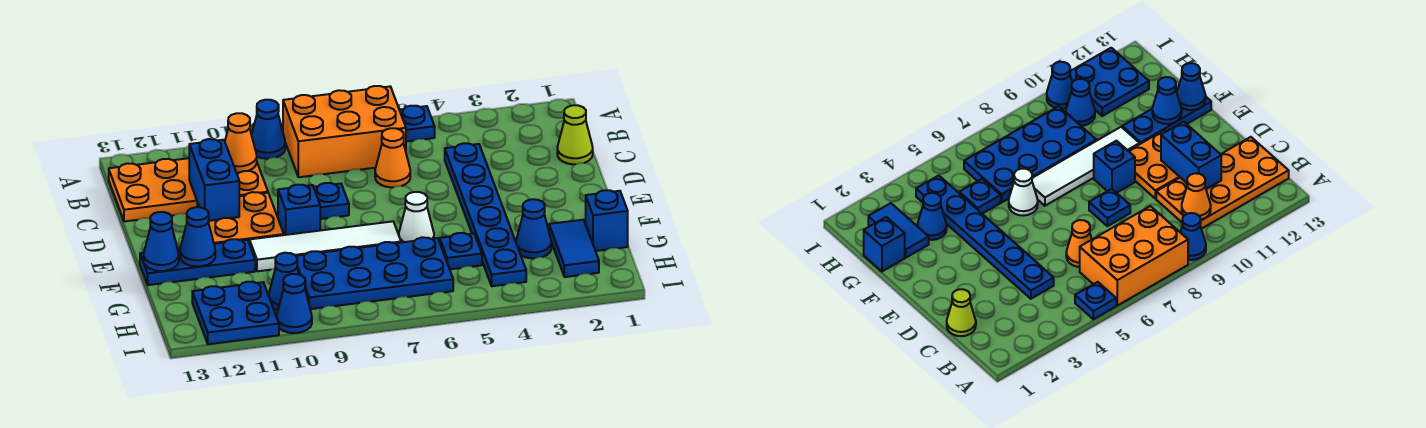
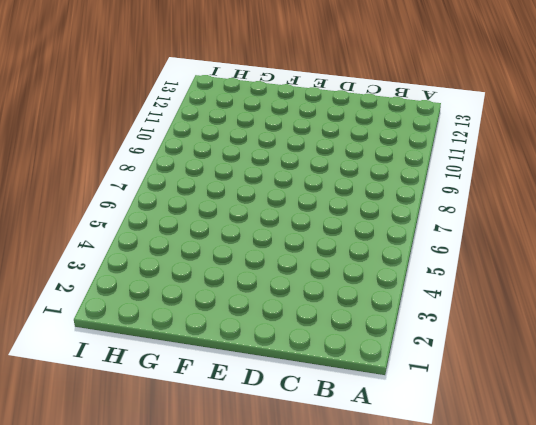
none -> blue plate A5 level 1
none -> orange brick A6:B8 level 1
none -> blue cone A9 level 1

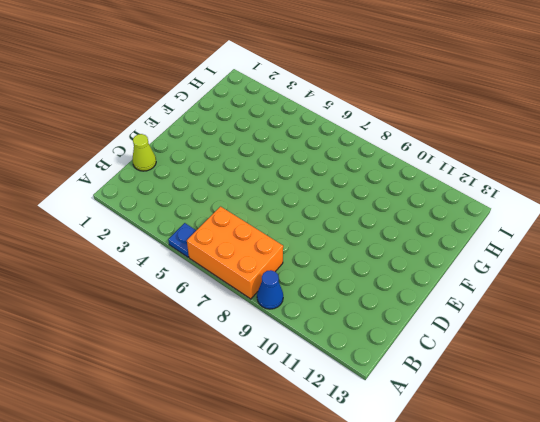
none -> orange plate B10:C13 level 1
none -> blue plate C4:H4 level 1
none -> orange cone C6 level 1

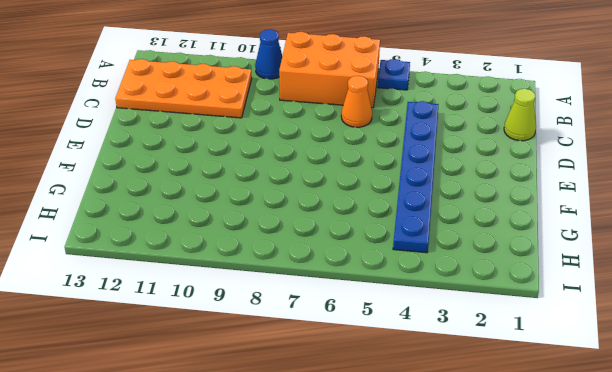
none -> blue plate D8 level 1
none -> orange plate D10:E11 level 1
none -> blue brick E9 level 1

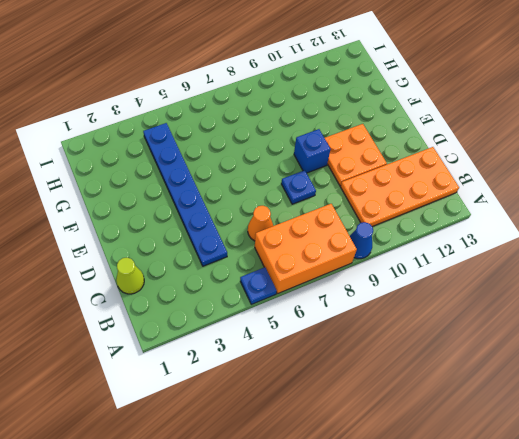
none -> white cone F6 level 1
none -> white tile F7:F10 level 1
none -> blue plate F11:F13 level 1

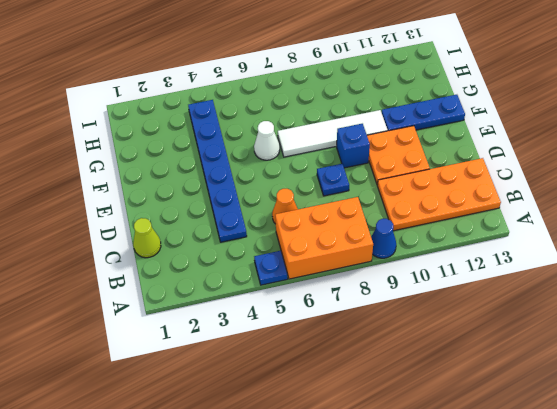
none -> blue brick G1 level 1
none -> blue tile G2:H2 level 1
none -> blue cone G3 level 1

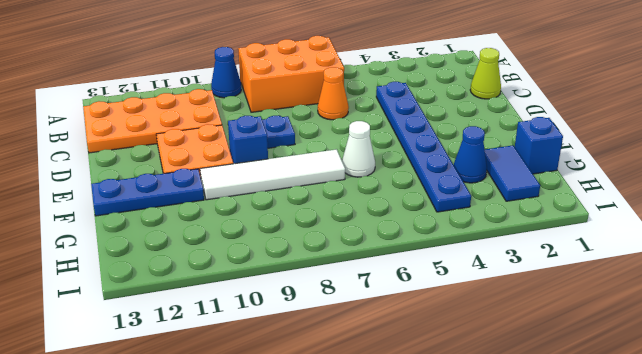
none -> blue plate A5 level 1
none -> blue plate G5 level 1
none -> blue plate G6:H9 level 1

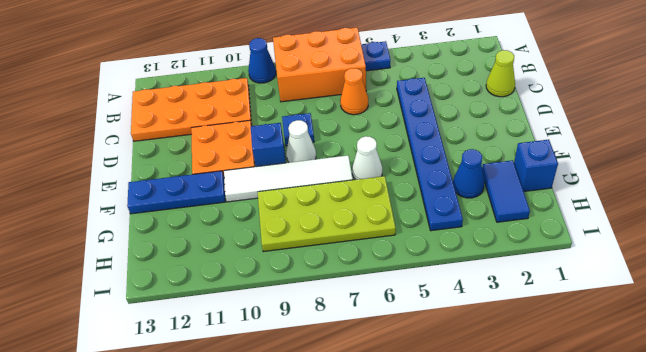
white cone E8 level 1 -> none
lime plate G6:H9 level 1 -> blue plate G6:H9 level 1
none -> blue plate G5 level 1
none -> blue cone H10 level 1
none -> blue plate H11:I12 level 1

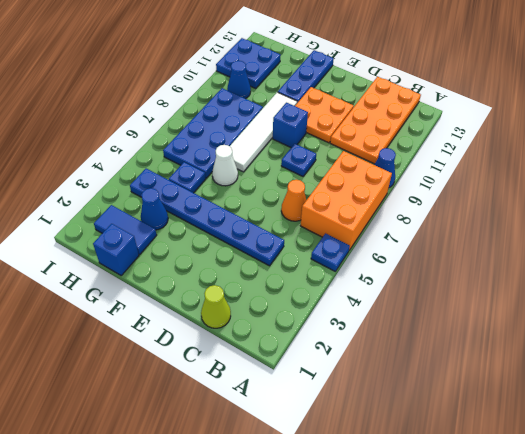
none -> blue cone I10 level 1
none -> orange cone B10 level 2
none -> blue brick C11:D11 level 2

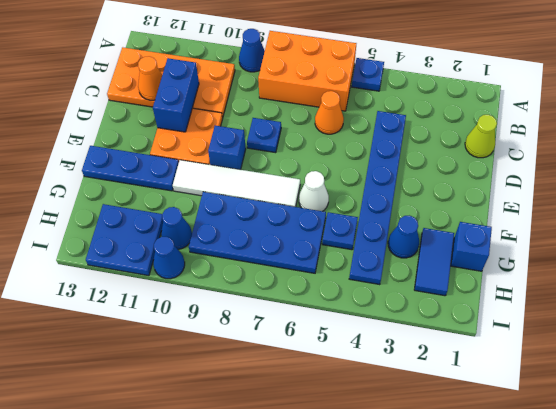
orange cone C12 level 2 -> orange cone B10 level 2
none -> blue cone F12 level 2
none -> blue cone F13 level 2

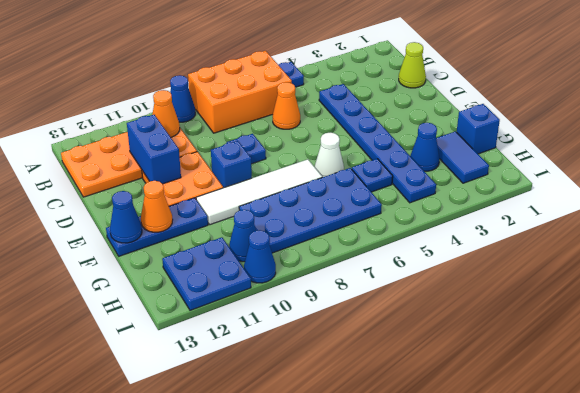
orange cone F12 level 2 -> blue cone F12 level 2

